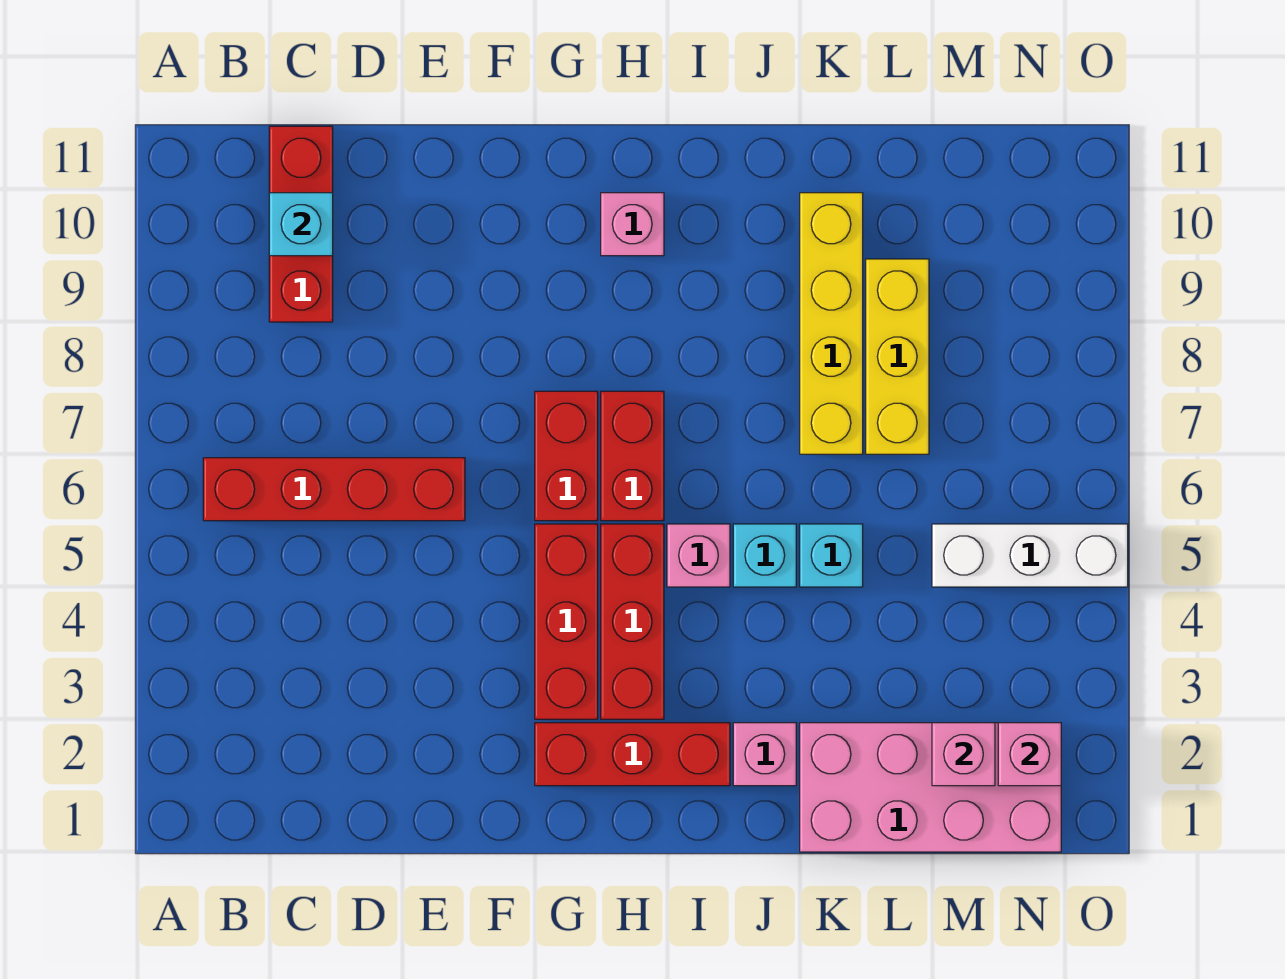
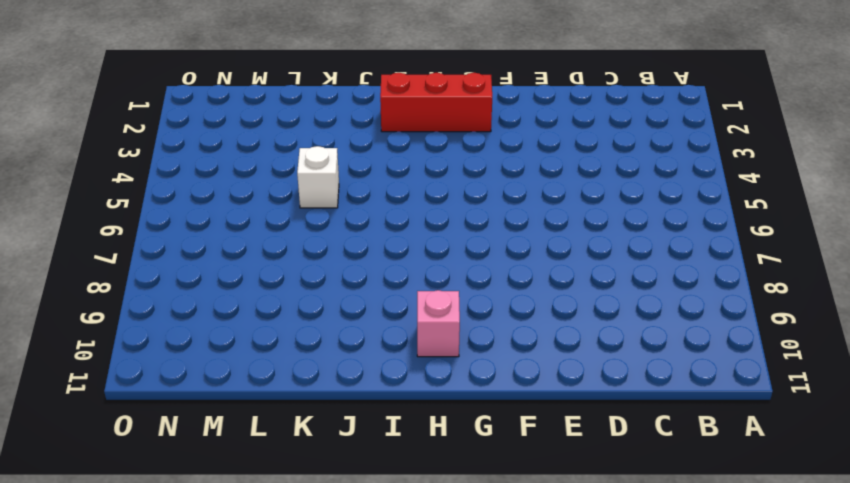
white brick K5 level 1 -> cyan brick K5 level 1
none -> red brick B6:E6 level 1
none -> red brick C9:C11 level 1
none -> red brick G3:G5 level 1

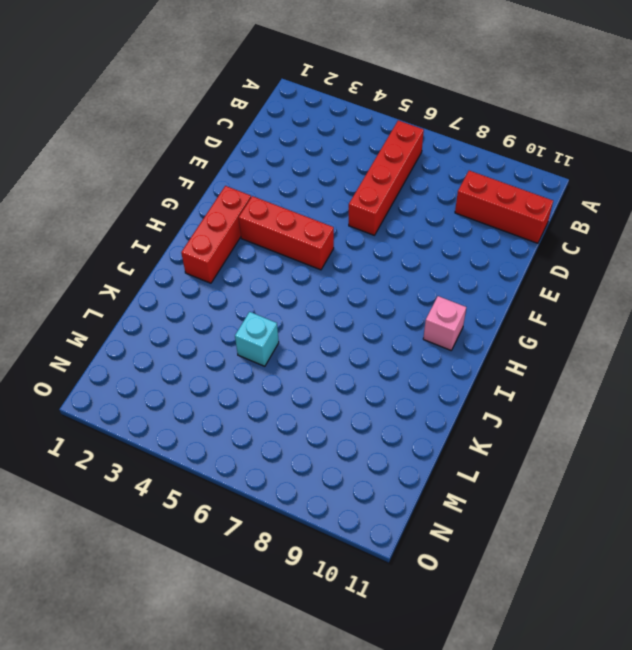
none -> red brick G6:G7 level 1
none -> red brick H3:H5 level 1
none -> red brick H6:H7 level 1

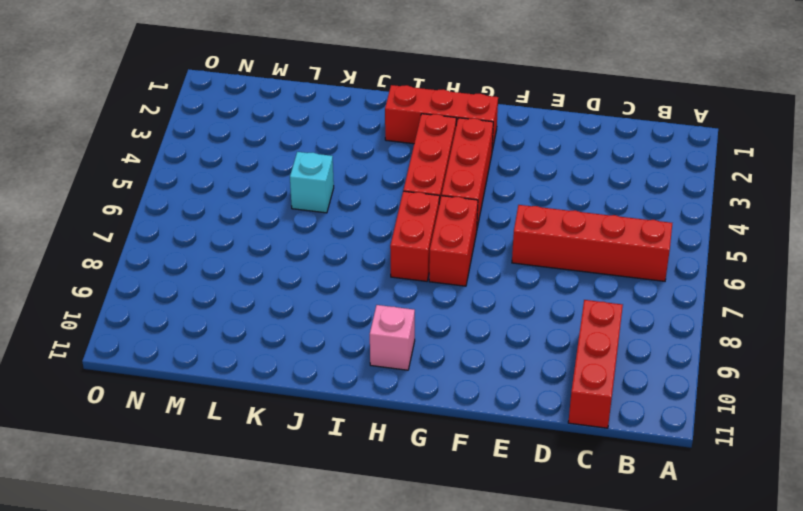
none -> pink brick I5 level 1
none -> pink brick J2 level 1
none -> cyan brick J5 level 1

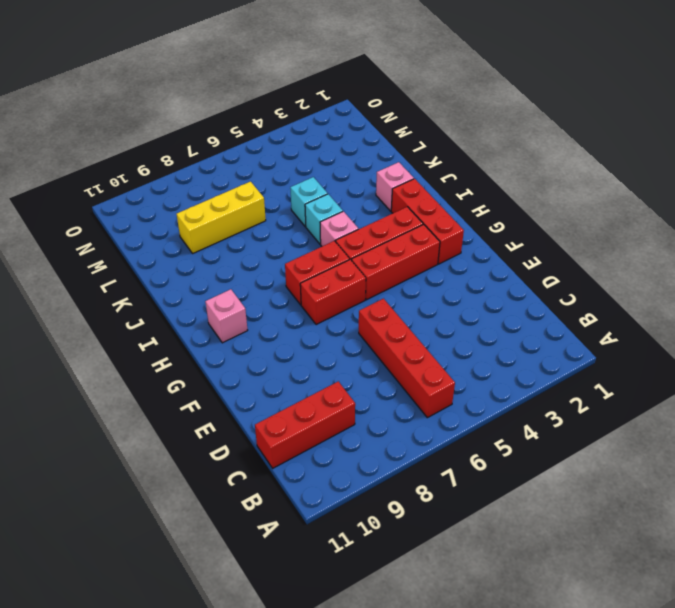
none -> pink brick K1:N2 level 1
none -> yellow brick K7:K10 level 1
none -> white brick M5:O5 level 1

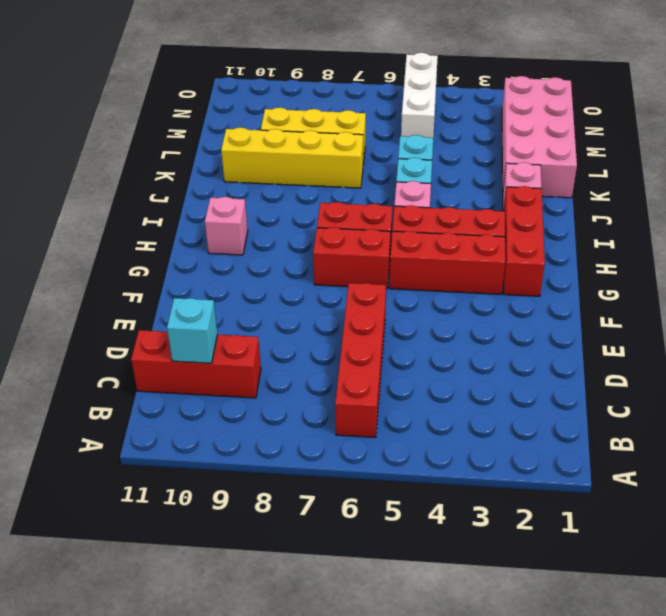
none -> pink brick M2 level 2
none -> pink brick N2 level 2

